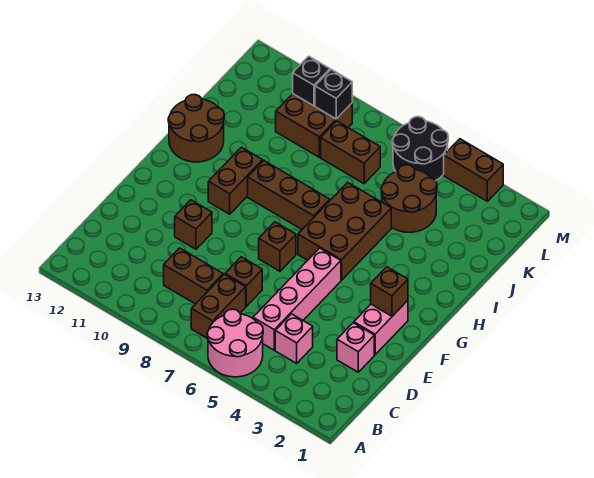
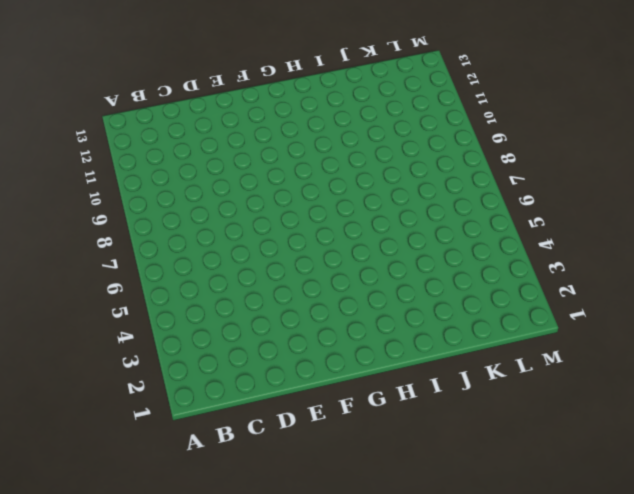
none -> pink round brick A5:B6 level 1
none -> brown brick B7:C7 level 1
none -> pink brick C4 level 1

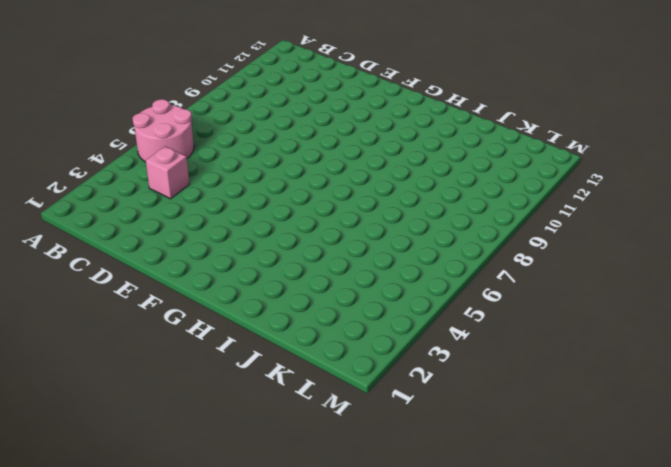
none -> brown brick B7:C7 level 1
none -> pink brick C5:F5 level 1
none -> brown brick C8:C9 level 1

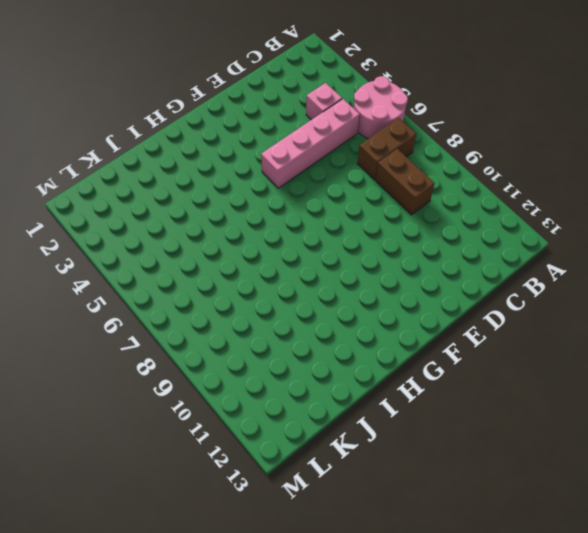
none -> pink brick D2 level 1
none -> brown brick D7 level 1
none -> pink brick E2:F2 level 1

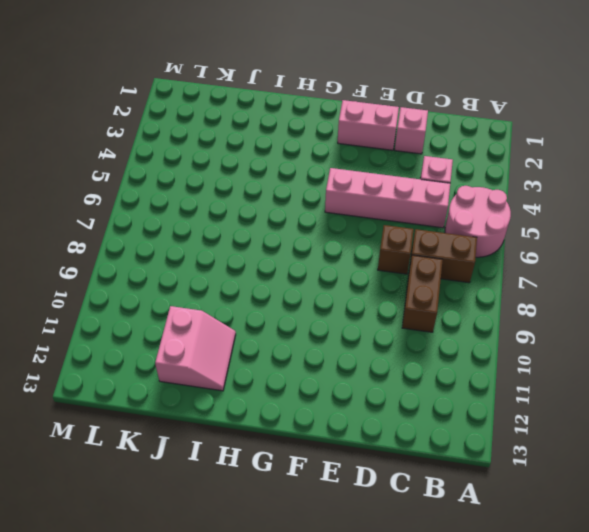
pink slope I11:J12 level 1 top J -> brown round brick H12:I13 level 1
none -> brown brick E10 level 1
none -> brown brick F7 level 1
none -> brown brick G5:I6 level 1

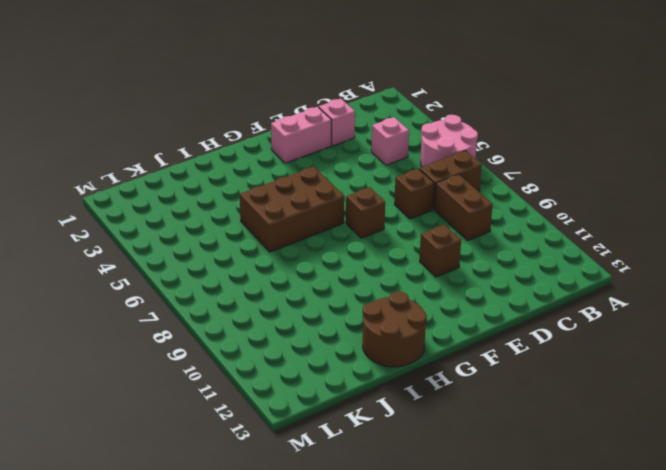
none -> pink brick C5:F5 level 1
none -> brown brick G10:H10 level 1
none -> brown brick H7:H9 level 1

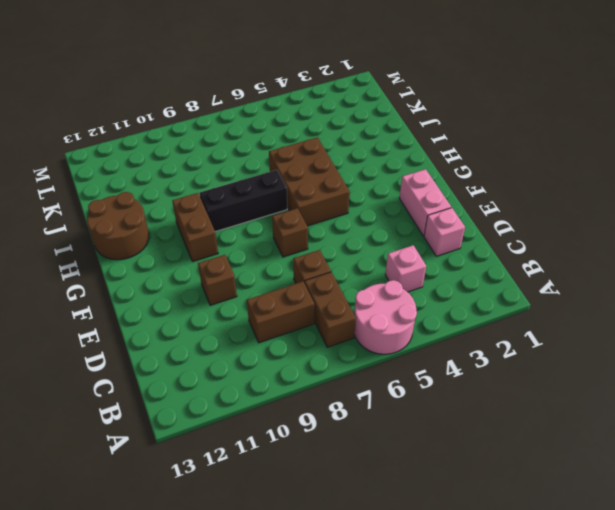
black brick H7:H9 level 1 -> brown brick H7:H9 level 1
none -> pink brick C5:F5 level 1
none -> brown round brick J4:K5 level 1
none -> brown brick K7:K8 level 1

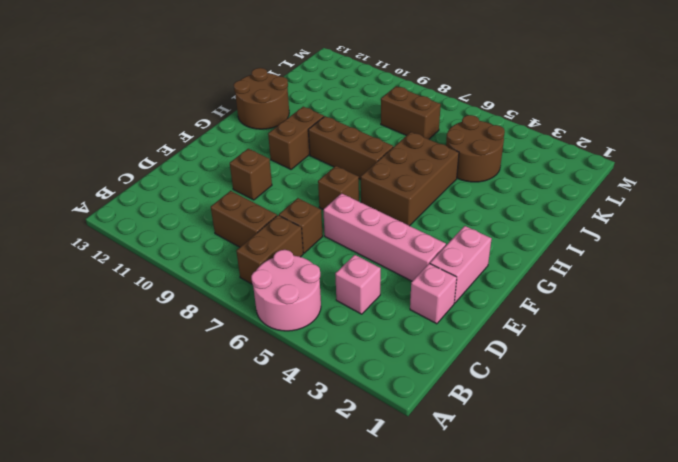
pink brick E3:E6 level 1 -> pink brick C5:F5 level 1
none -> brown brick K9:L10 level 1
none -> black round brick L5:M6 level 1
none -> brown brick M3:M4 level 1

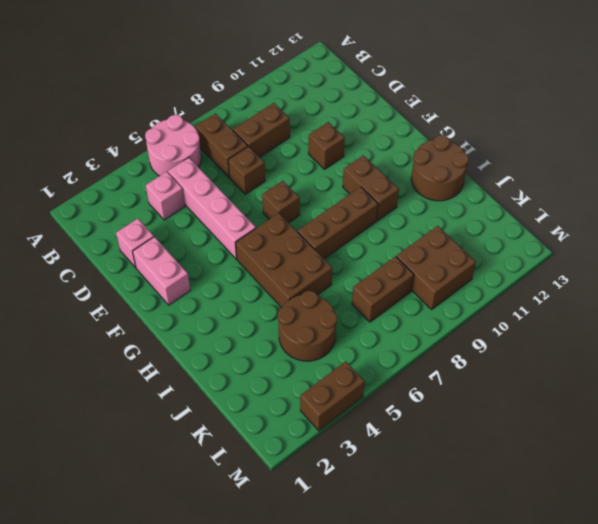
none -> black round brick L5:M6 level 1
none -> brown brick F2 level 2
none -> black brick L9 level 2

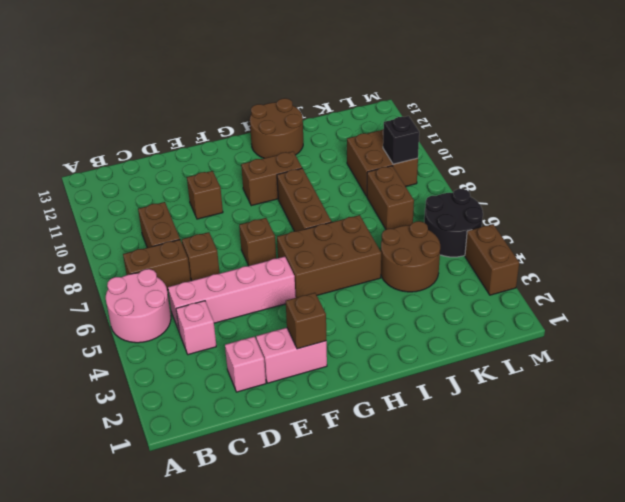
none -> black brick L10 level 2

